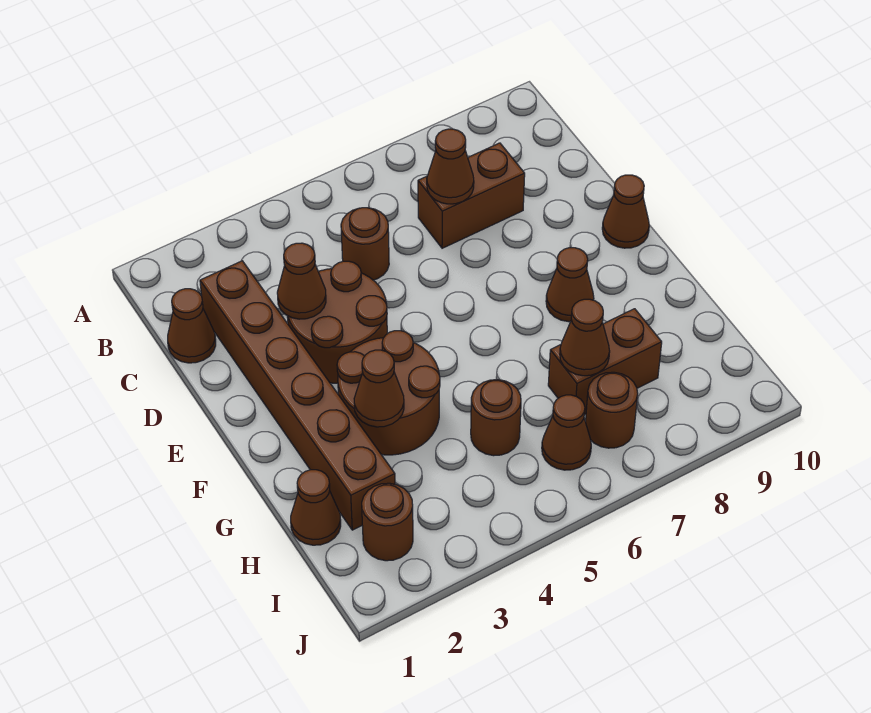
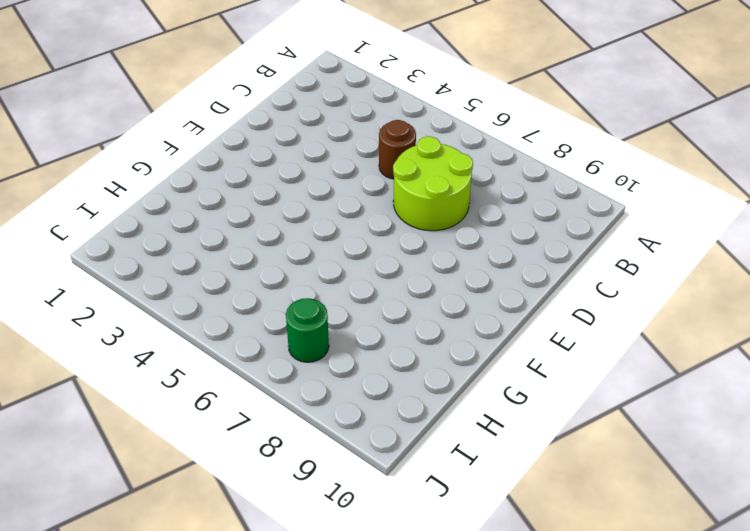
lime round brick C6:D7 level 1 -> brown brick C7:C8 level 1
green round brick I7 level 1 -> brown round brick I7 level 1
none -> brown cone C1 level 1
none -> brown brick C2:H2 level 1
none -> brown round brick D3:E4 level 1

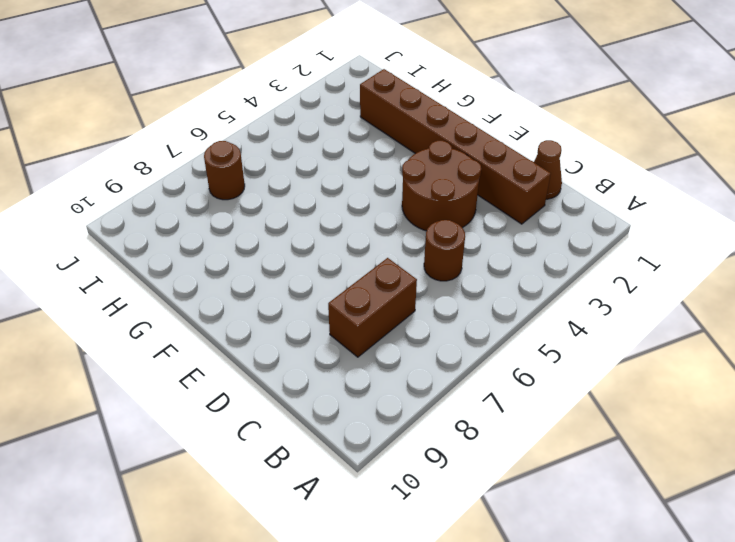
none -> brown cone E10 level 1
none -> brown round brick F3:G4 level 1
none -> brown cone F8 level 1

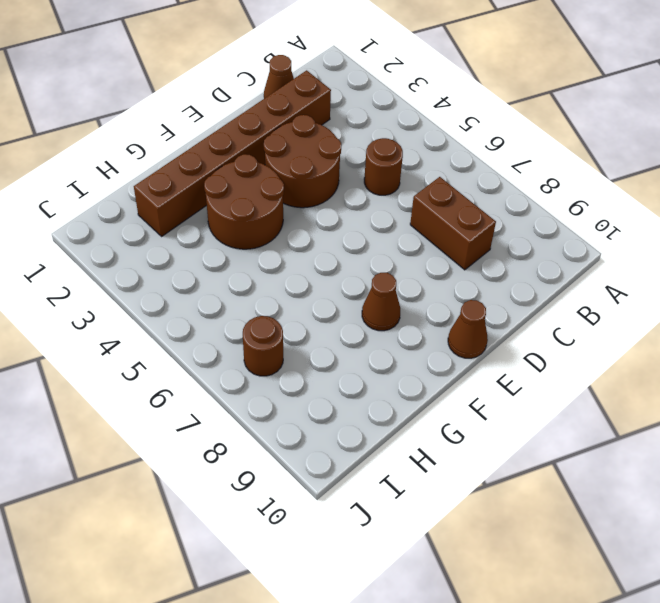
none -> brown cone H1 level 1
none -> brown round brick H5 level 1
none -> brown brick H7:H8 level 1

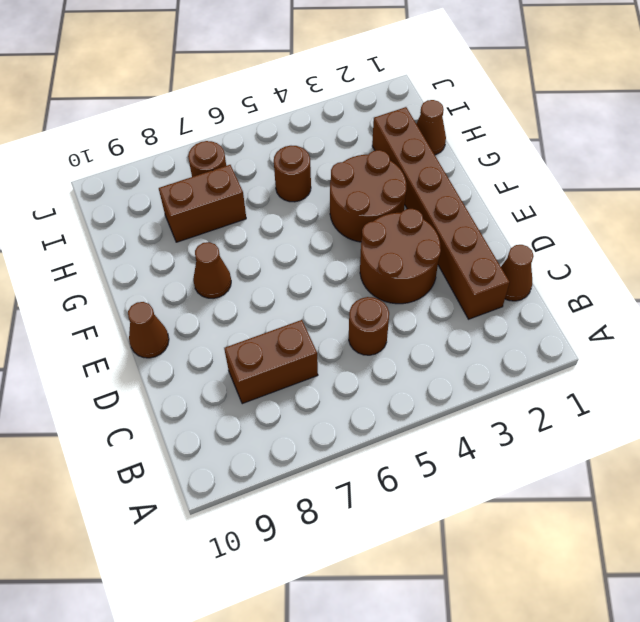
none -> brown round brick I2 level 1
none -> brown cone I6 level 1
none -> brown cone C7 level 2

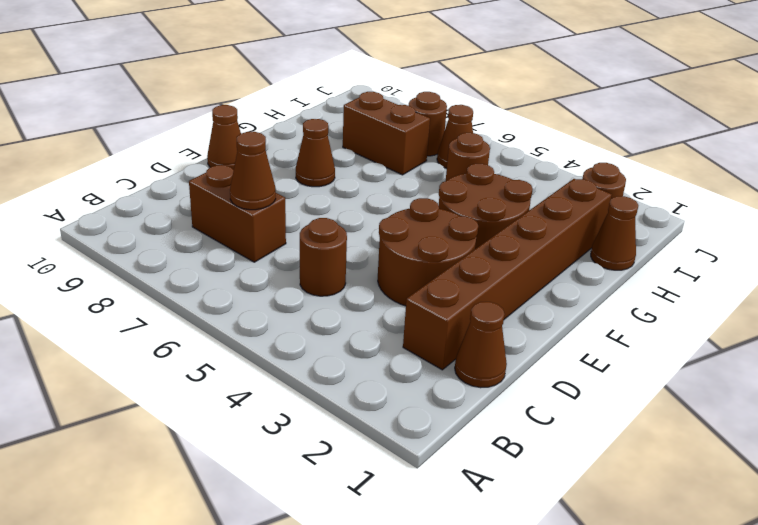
none -> brown cone D3 level 2
none -> brown cone G3 level 2
none -> brown cone H7 level 2

